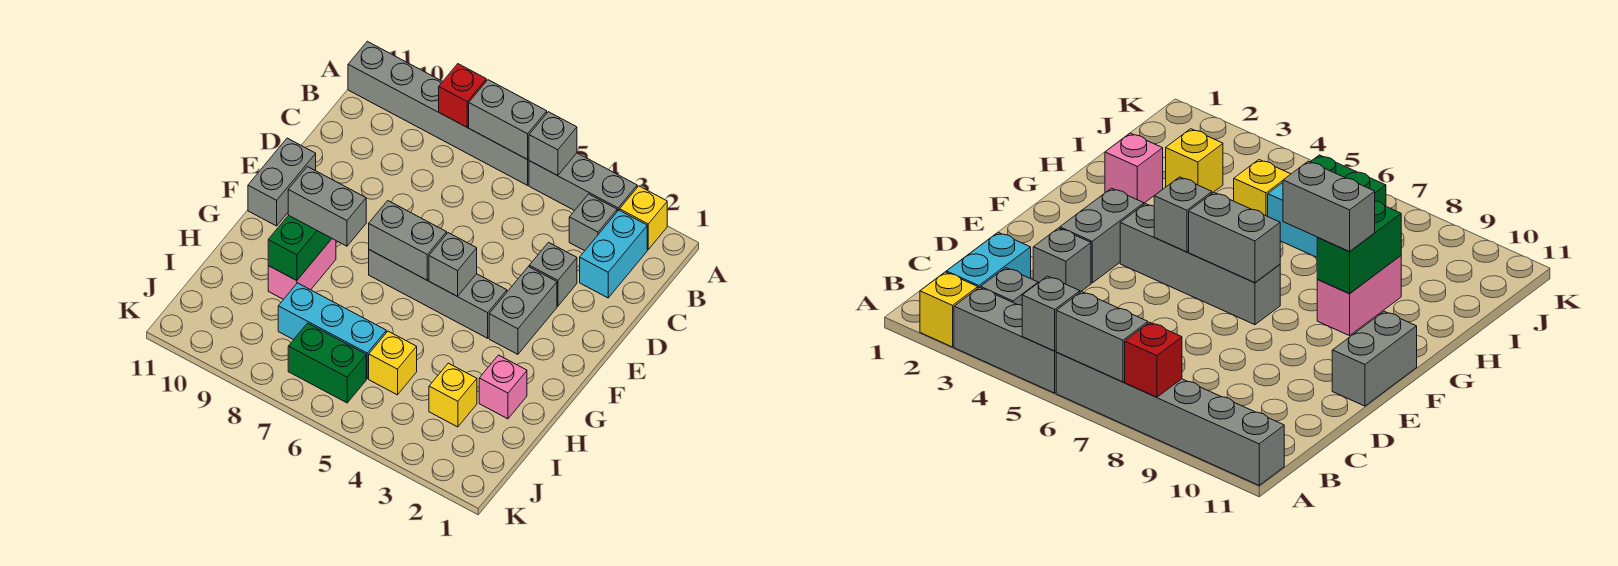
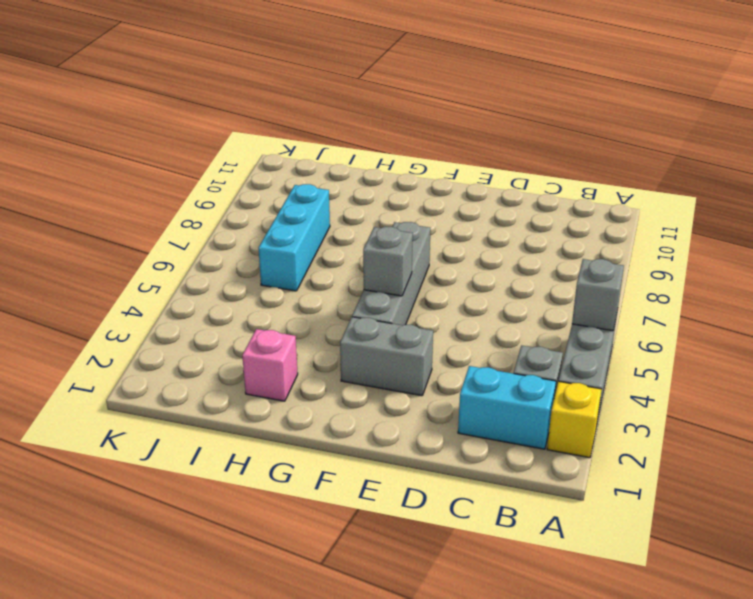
none -> grey brick A6:A11 level 1
none -> grey brick D3 level 1
none -> grey brick E11:F11 level 1

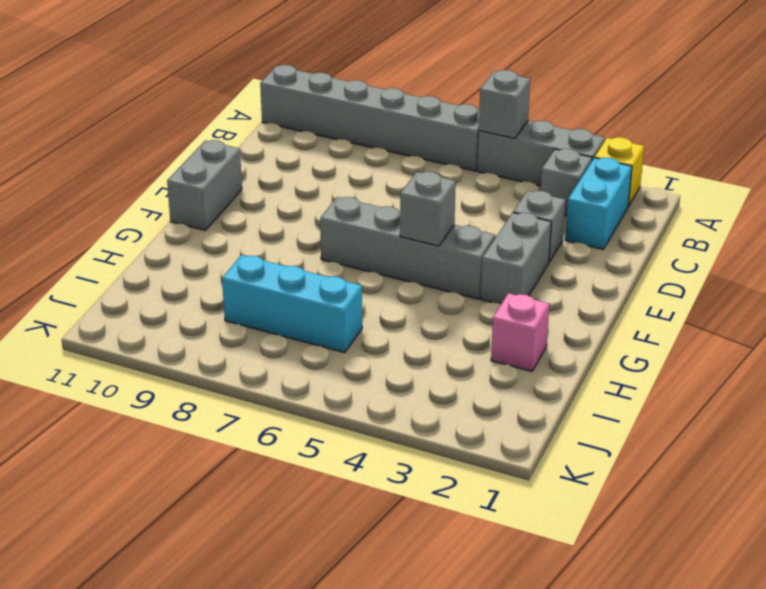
none -> pink brick G9:H9 level 1
none -> yellow brick I3 level 1
none -> yellow brick I5 level 1

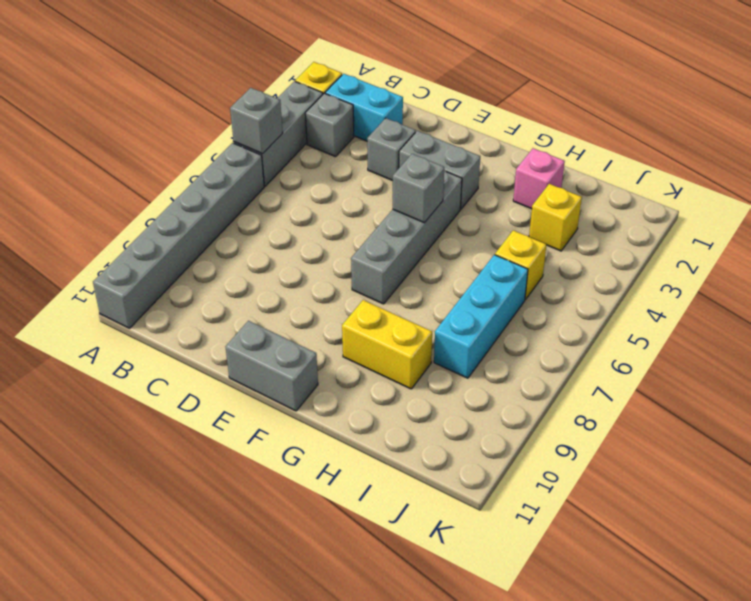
yellow brick G9:H9 level 1 -> pink brick G9:H9 level 1
none -> green brick J6:J7 level 1
none -> grey brick A6:A7 level 2
none -> red brick A8 level 2

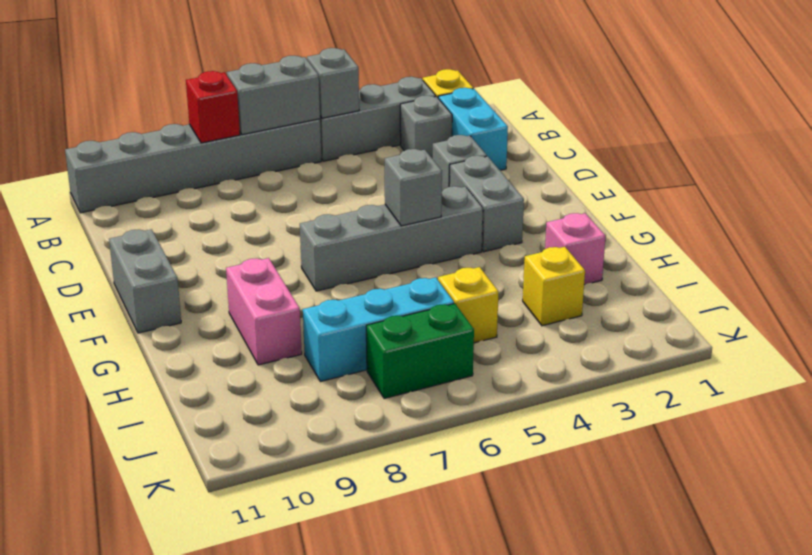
none -> grey brick F6:F7 level 2
none -> green brick G9:H9 level 2
none -> grey brick G8:G9 level 3

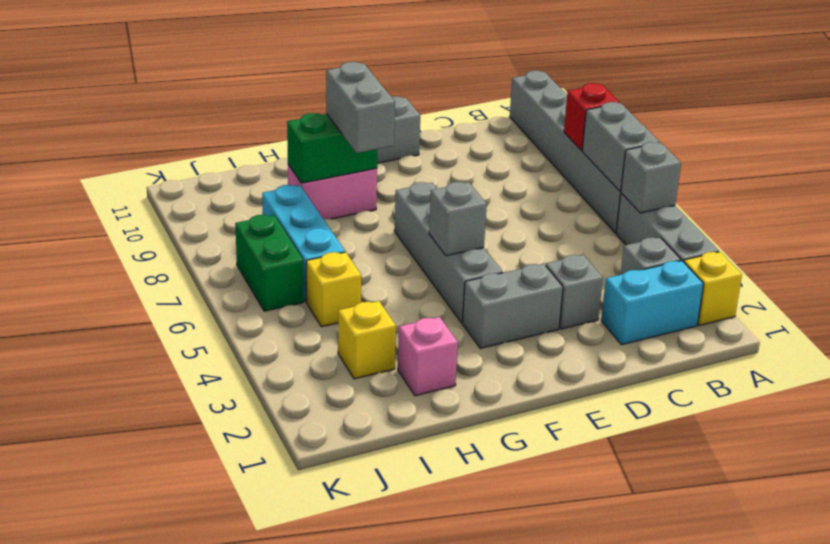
none -> grey brick F6:F7 level 2

